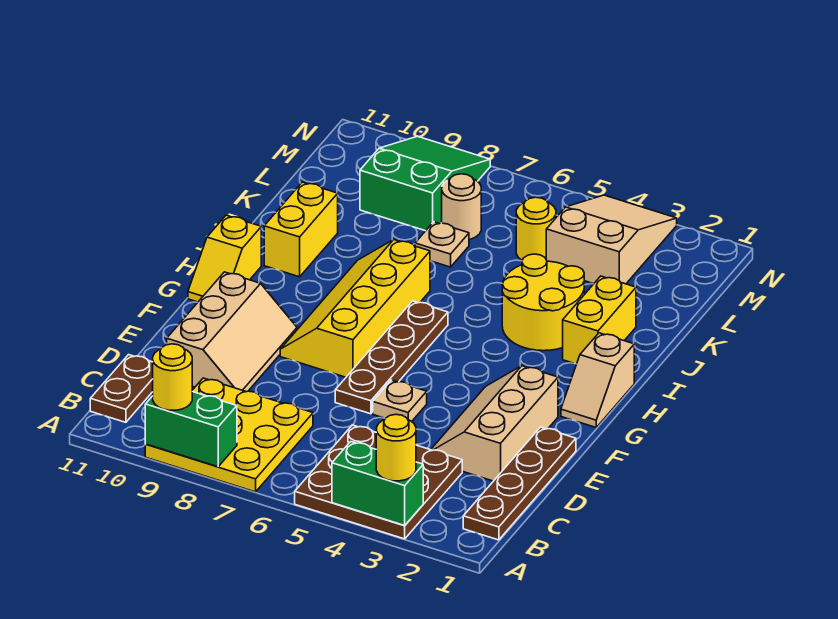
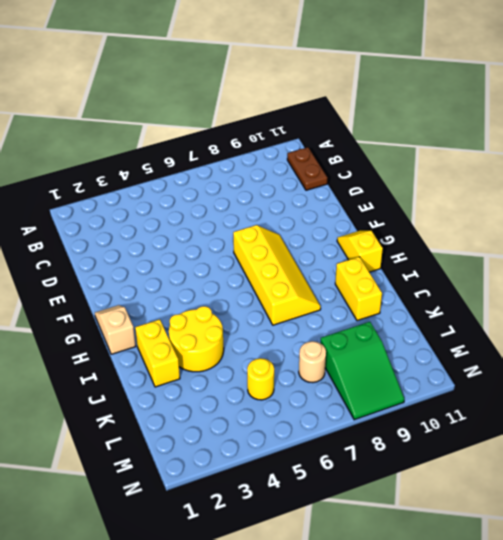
none -> brown plate A3:C5 level 1
none -> yellow plate A7:C9 level 1
none -> brown plate B1:E1 level 1

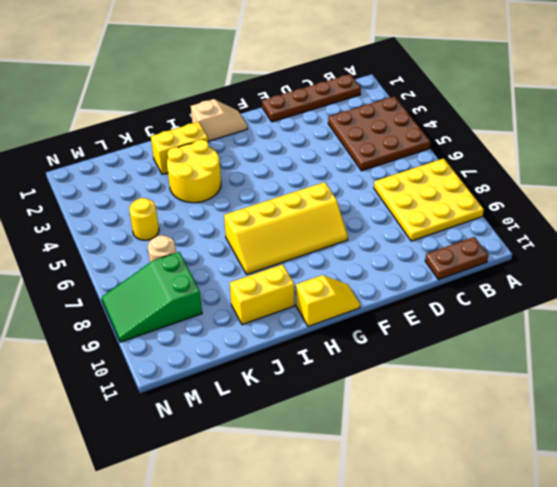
none -> tan slope D2:F3 level 1 top 2
none -> tan slope D9:F10 level 1 top 10
none -> tan plate E5 level 1

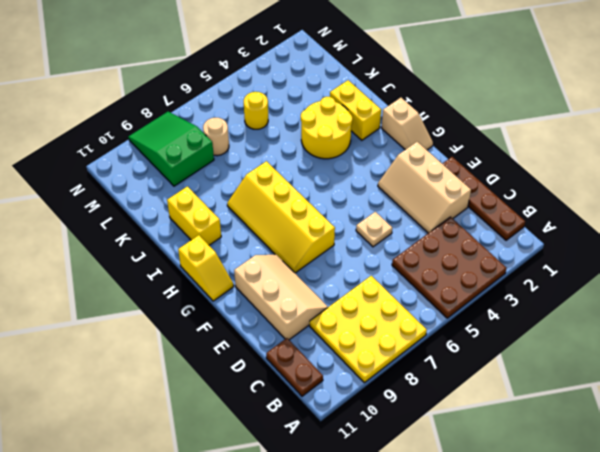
none -> brown plate E6:H6 level 1
none -> tan plate K7 level 1
none -> tan slope L3:N4 level 1 top L

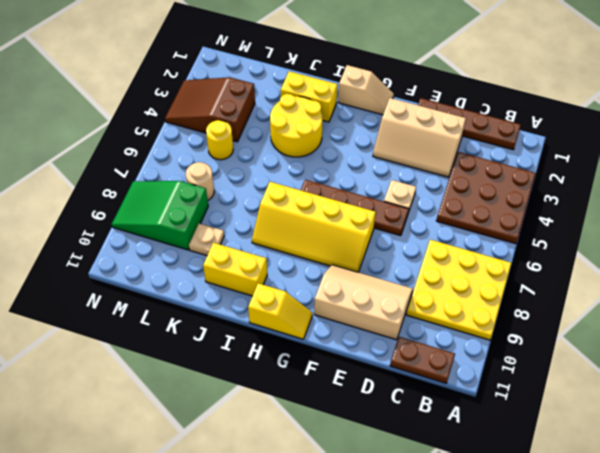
tan plate K9 level 1 -> tan plate K7 level 1
brown slope L3:N4 level 1 top L -> tan slope L3:N4 level 1 top L
none -> green brick A3:A4 level 2
none -> green brick A8:A9 level 2
none -> yellow round brick A3 level 3

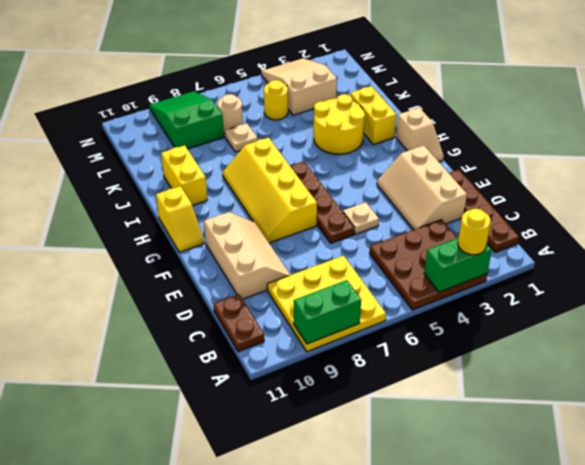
none -> yellow round brick A9 level 3

